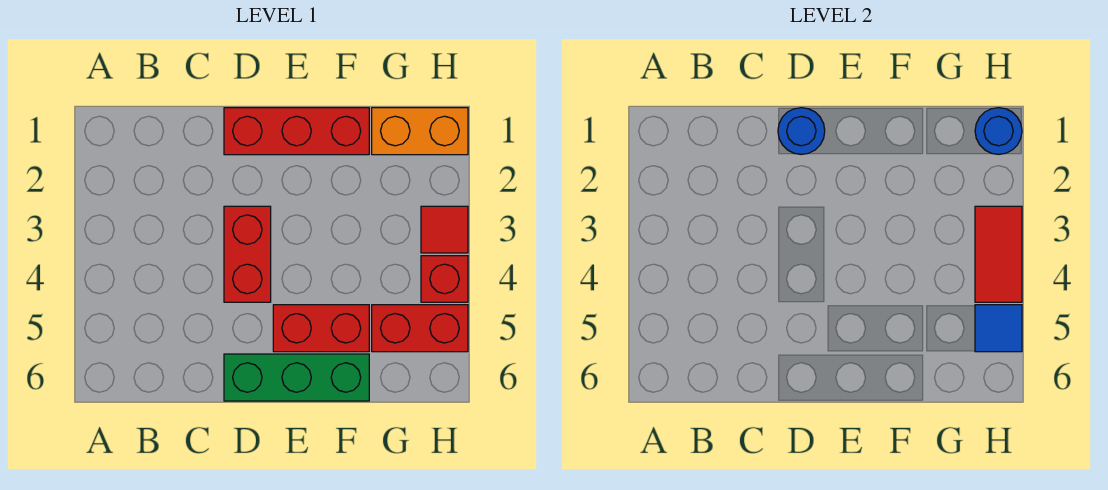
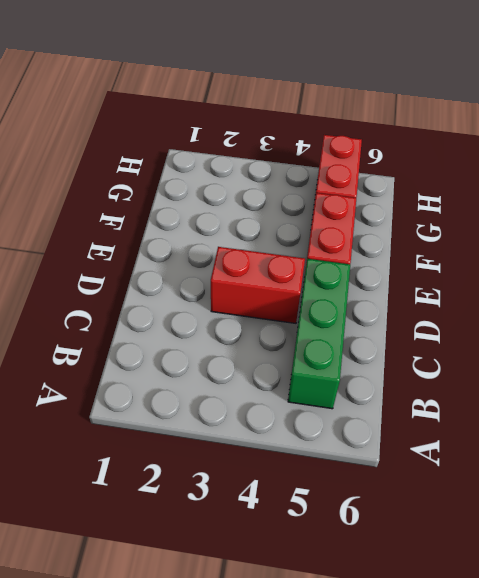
green brick B5:D5 level 1 -> green brick D6:F6 level 1
none -> red brick D1:F1 level 1
none -> orange brick G1:H1 level 1
none -> red tile H3 level 1

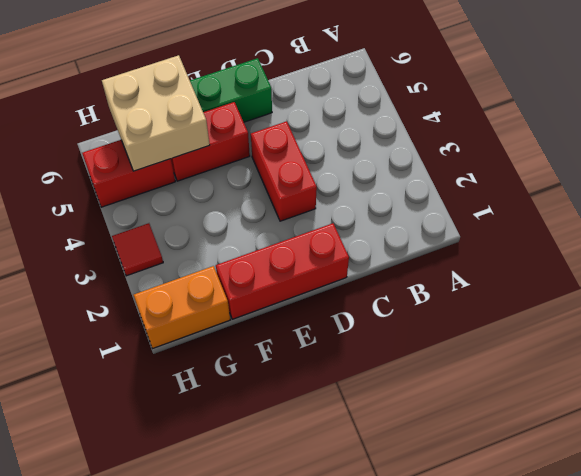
tan brick F5:G6 level 2 -> none
none -> red brick H4 level 1
none -> blue round brick D1 level 2
none -> blue round brick H1 level 2

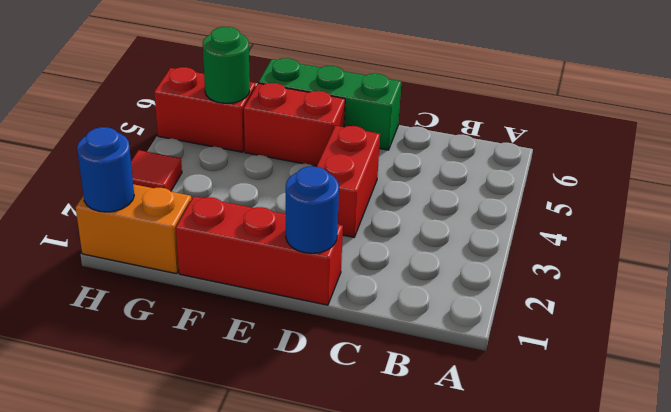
green round brick G5 level 2 -> none
none -> red brick H4 level 1
none -> red tile H3:H4 level 2
none -> blue tile H5 level 2

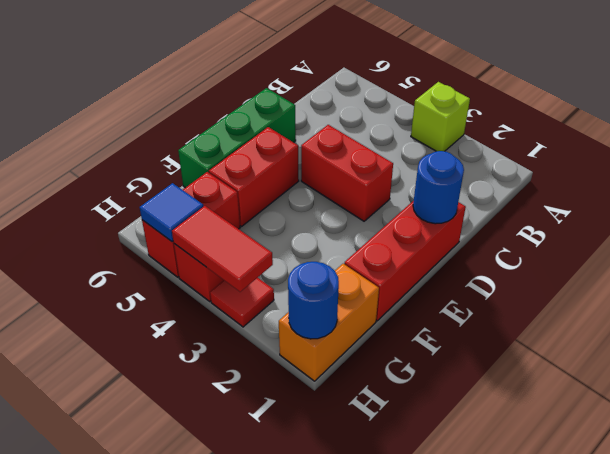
lime brick A3 level 1 -> none

